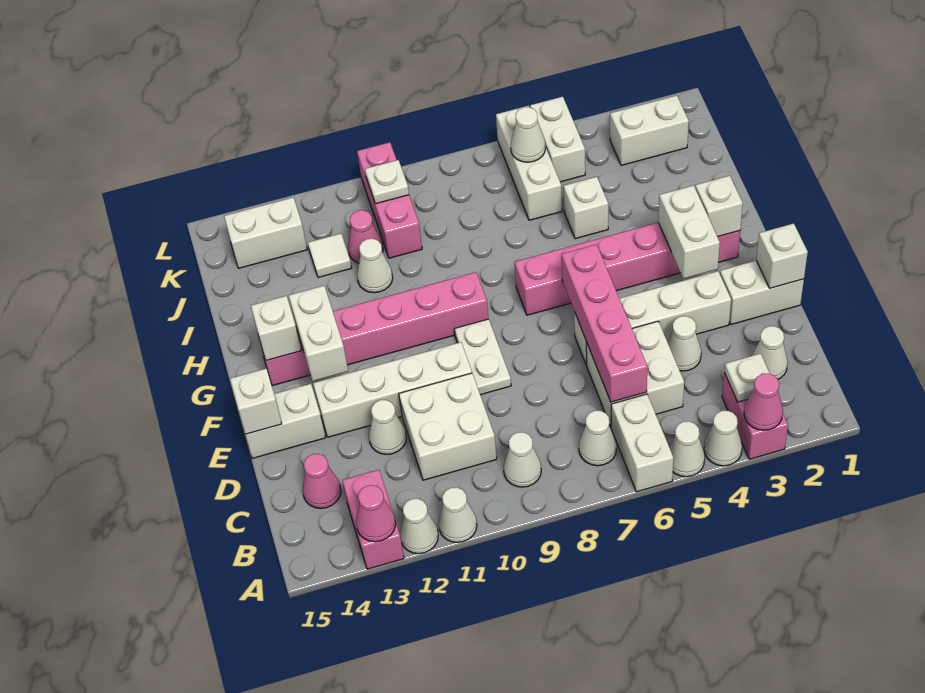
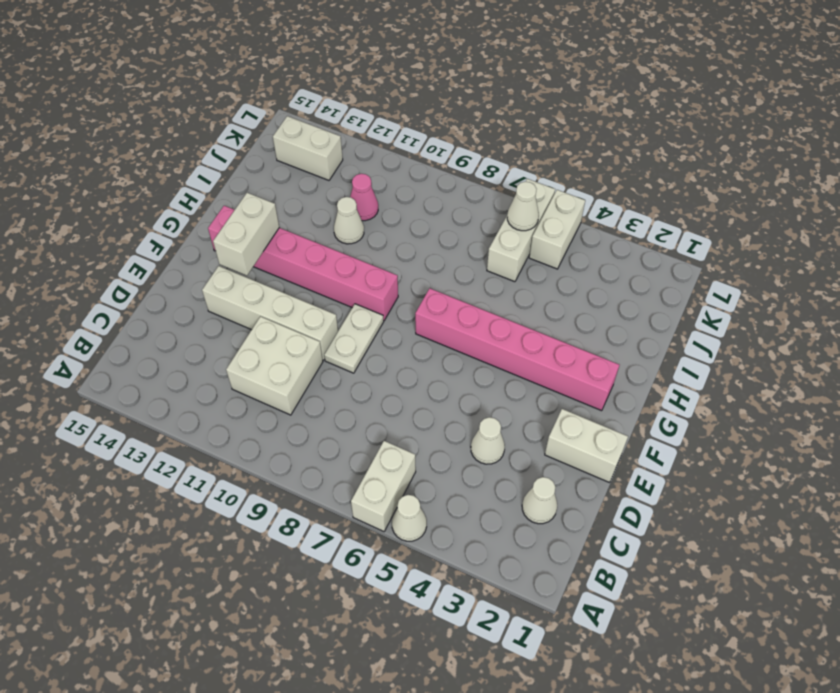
none -> pink brick A3:B3 level 1
none -> white cone A4 level 1
none -> white cone A11 level 1
none -> white cone A12 level 1

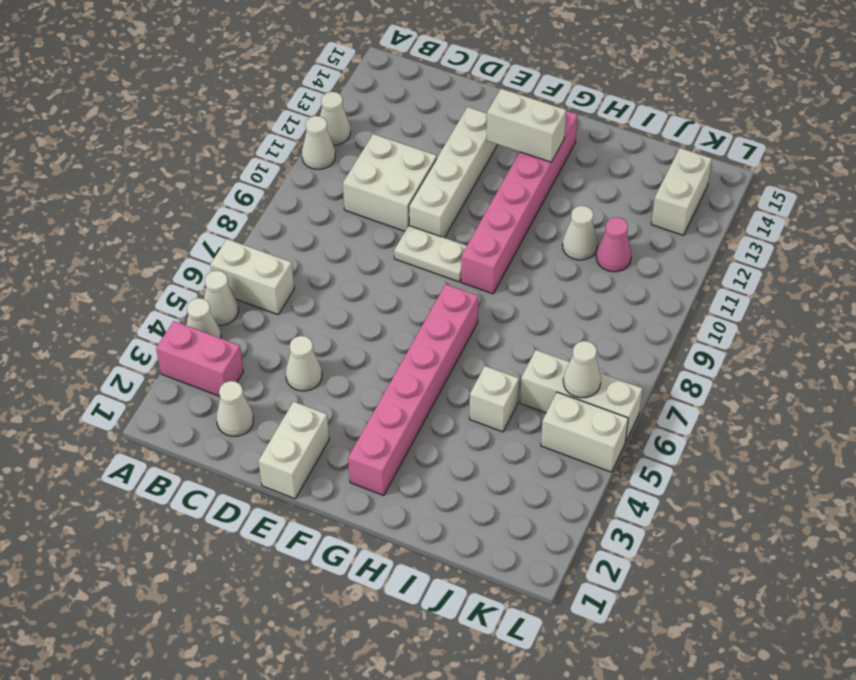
none -> pink brick A13:B13 level 1
none -> white cone B7 level 1
none -> white cone B9 level 1
none -> white brick C5:D6 level 1

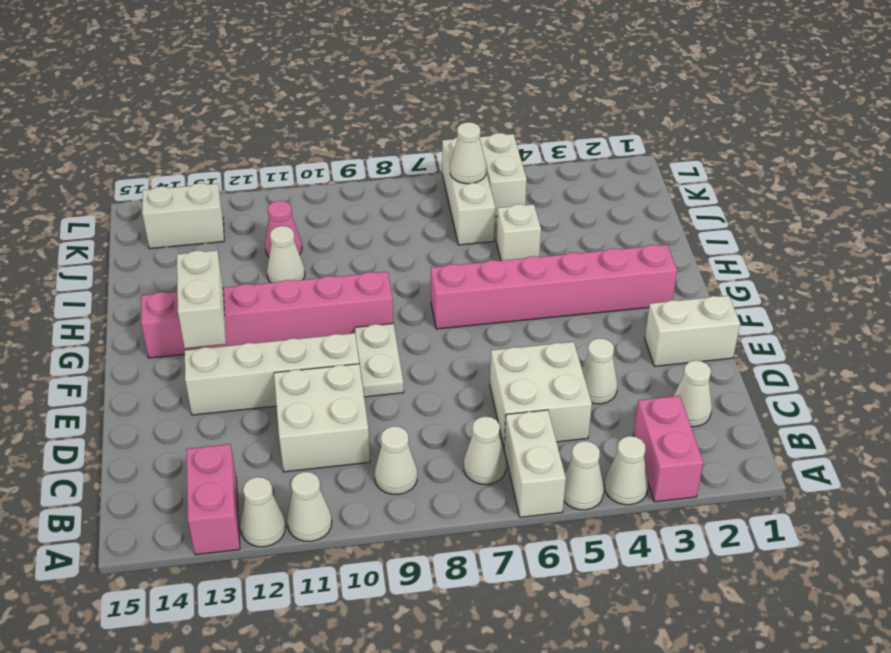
none -> pink cone C14 level 1
none -> white cone D12 level 1
none -> white brick E3:E6 level 1
none -> white brick E14:E15 level 1

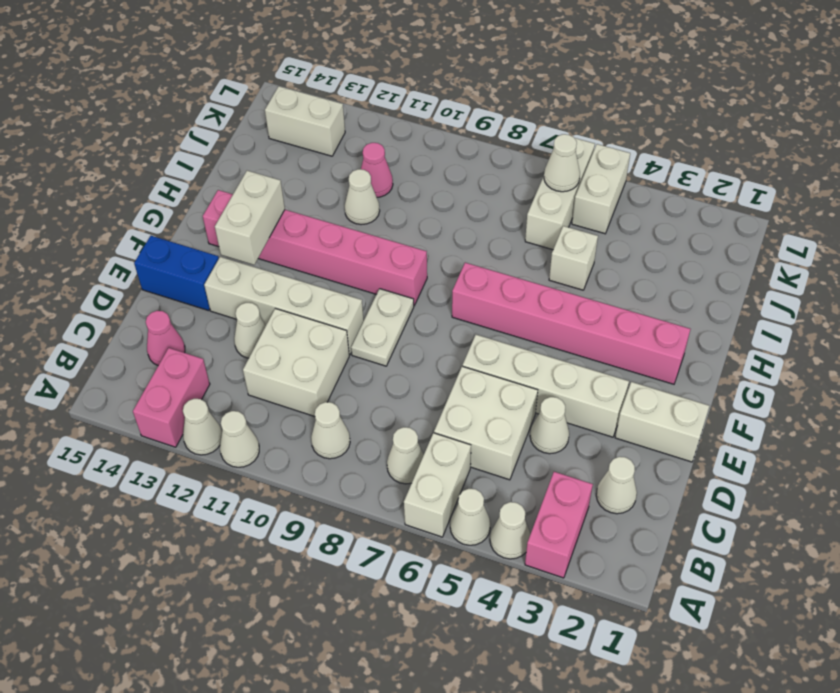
blue brick E14:E15 level 1 -> white brick E14:E15 level 1
none -> pink brick J10:L10 level 1
none -> white tile J12 level 1
none -> white brick K2:K3 level 1
none -> pink cone A3 level 2

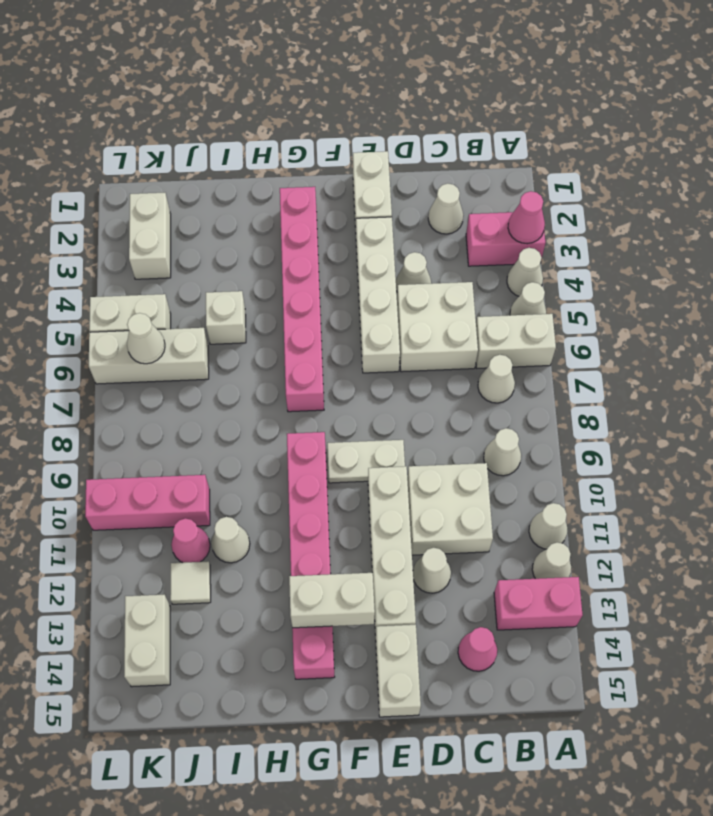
none -> pink cone A13 level 2
none -> white plate B3 level 2
none -> pink brick C6:F6 level 2
none -> white brick E1 level 2

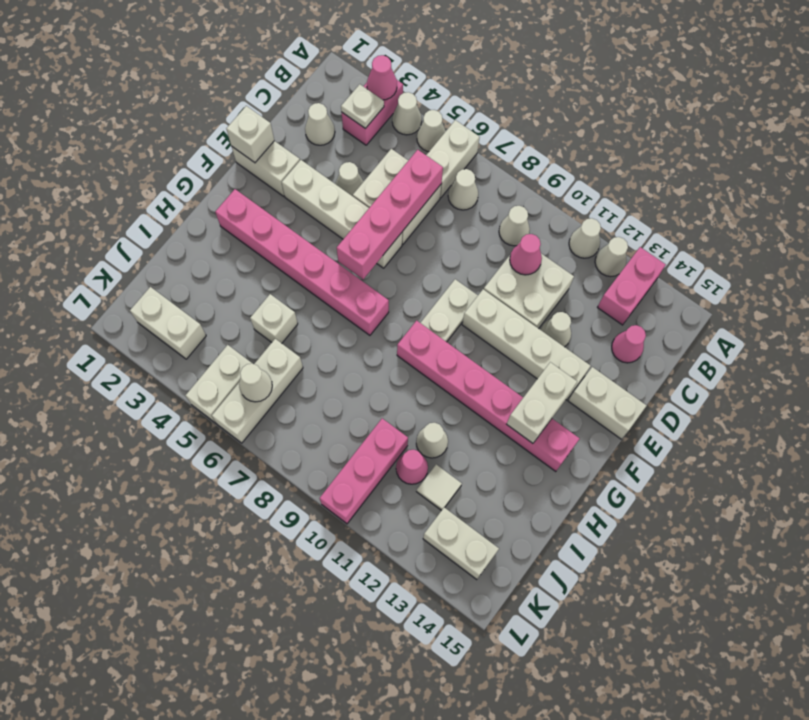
pink cone C10 level 2 -> pink cone A13 level 2
none -> white brick E15 level 2
none -> white brick F3:G3 level 2
none -> white brick G2 level 2
none -> white brick G14 level 2

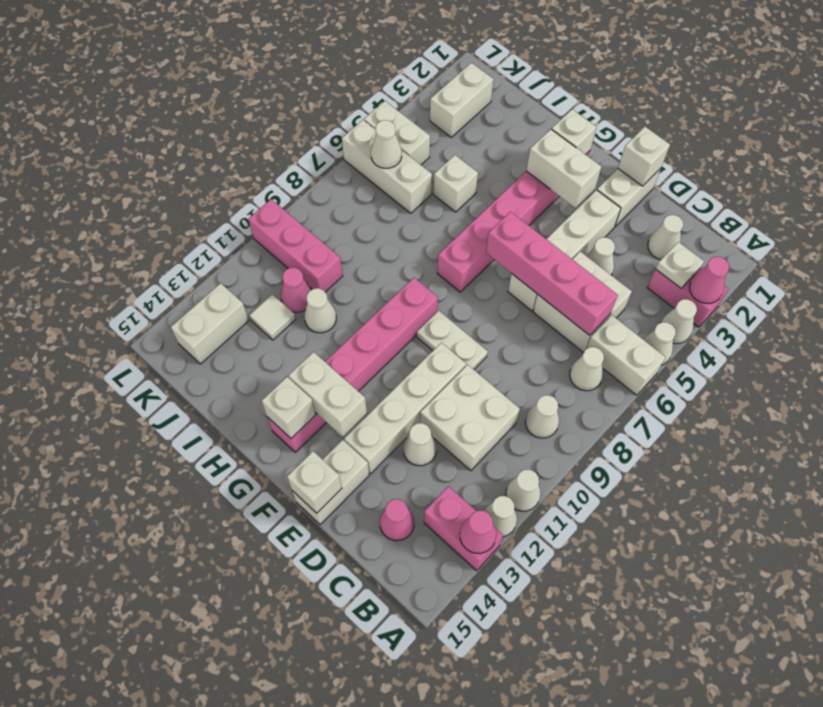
none -> white plate K10 level 2

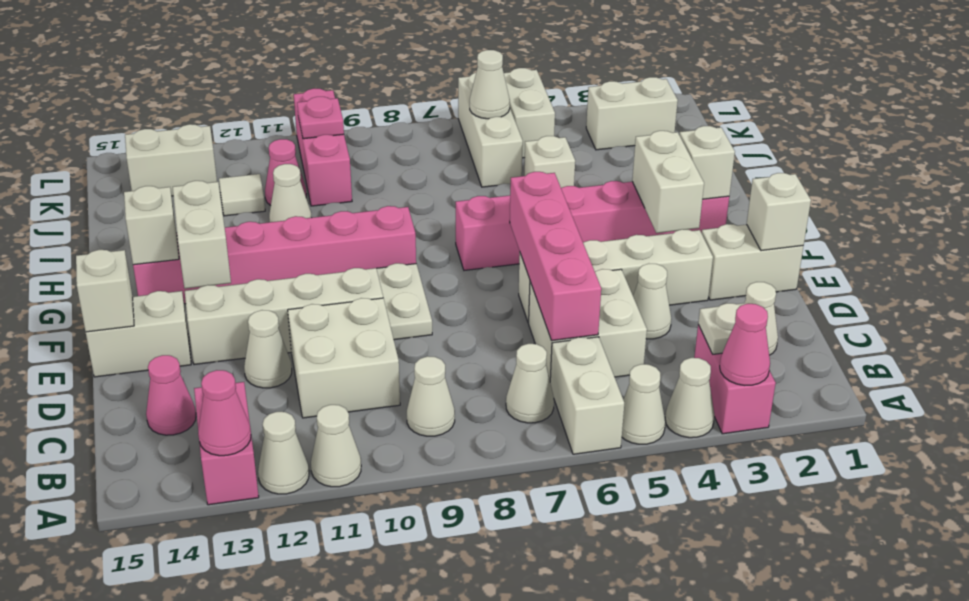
pink plate K10 level 2 -> white plate K10 level 2

